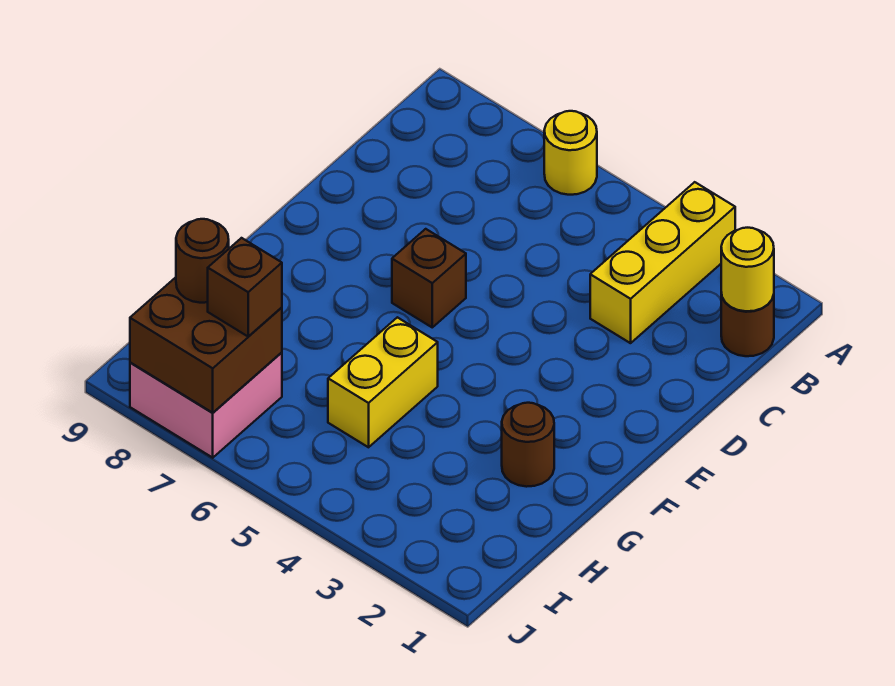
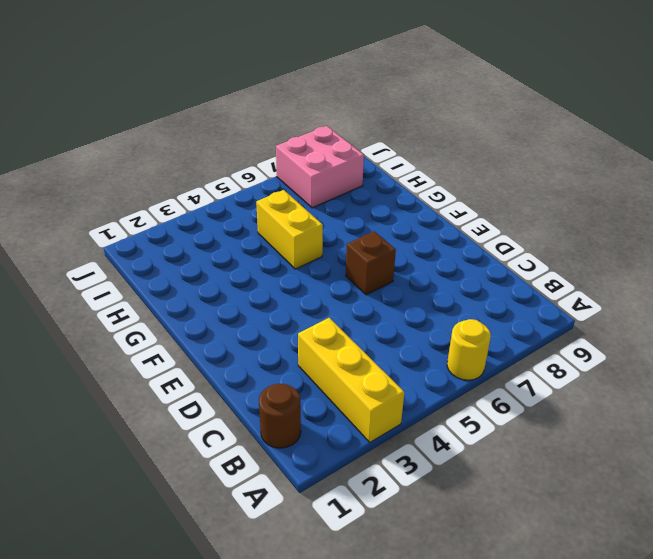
none -> brown round brick G2 level 1
none -> yellow round brick B1 level 2

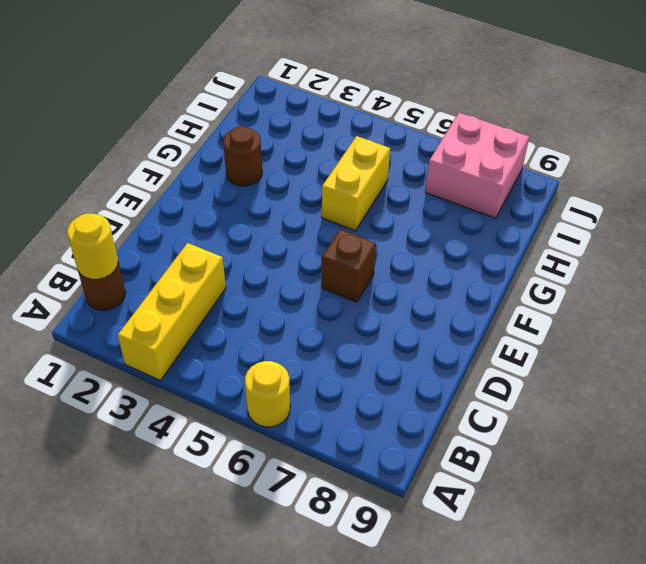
none -> brown brick I7:J8 level 2
none -> brown brick I7 level 3

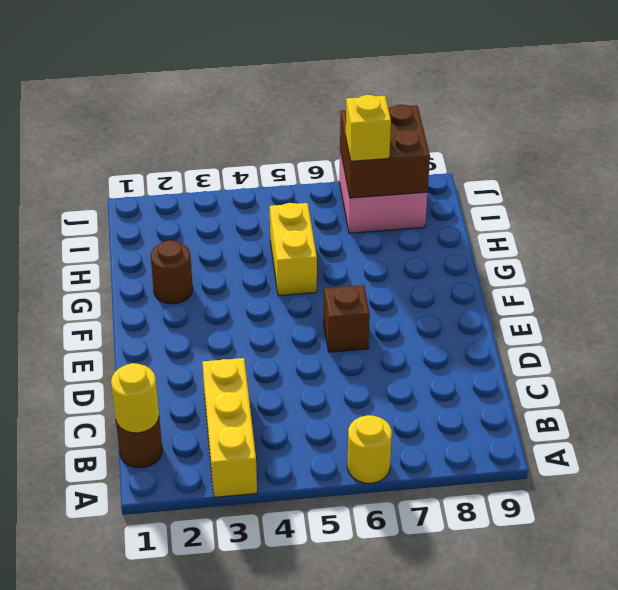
yellow brick I7 level 3 -> brown brick I7 level 3
none -> brown round brick I8 level 3

